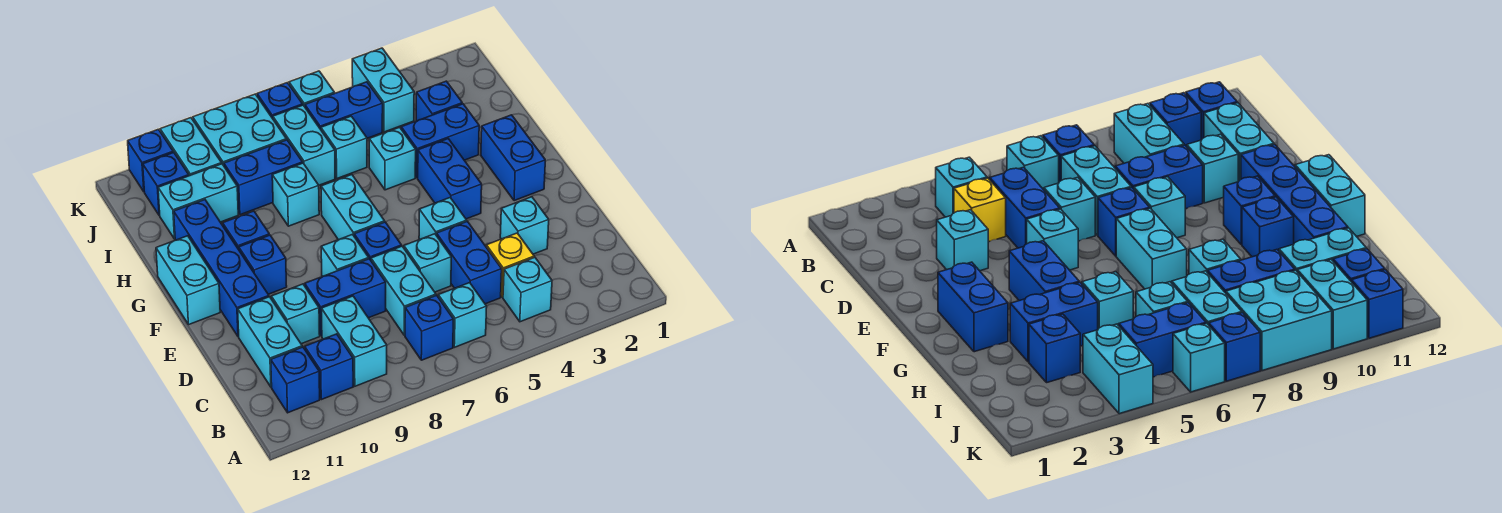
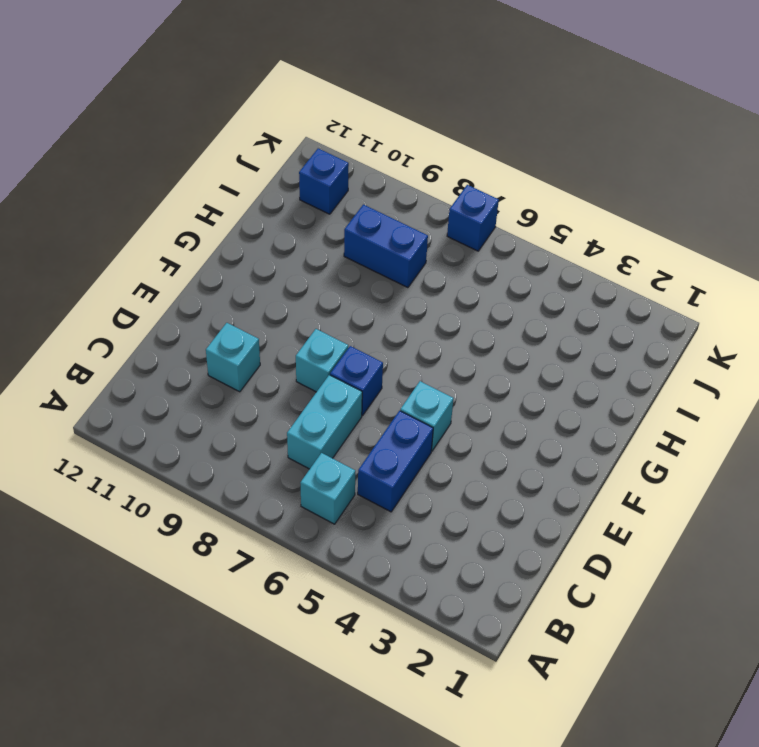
none -> cyan brick B4 level 1
none -> blue brick B7 level 1
none -> cyan brick B9:C9 level 1
none -> blue brick B10 level 1

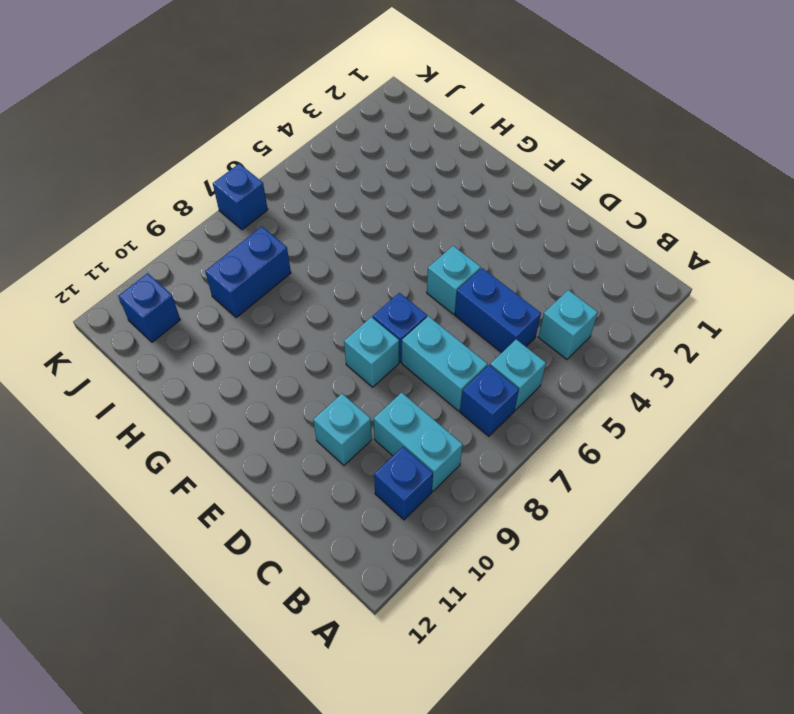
none -> blue brick B11 level 1
none -> yellow brick C4 level 1
none -> cyan brick C11:D11 level 1
none -> cyan brick D3 level 1

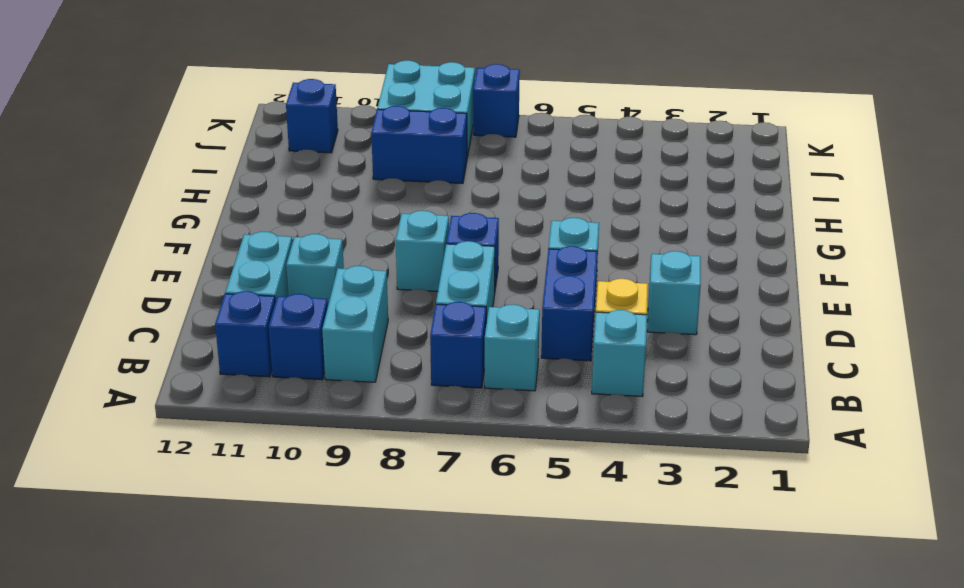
none -> cyan brick D6 level 1
none -> blue brick D8:D9 level 1
none -> blue brick E11:H11 level 1
none -> blue brick F2:G2 level 1

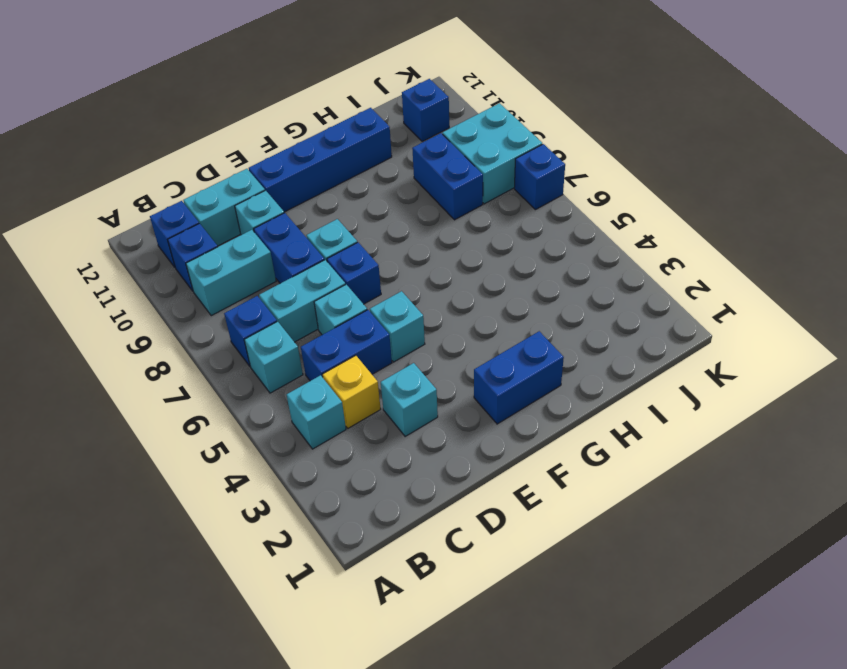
none -> blue brick F4:G4 level 1
none -> cyan brick F7:G7 level 1
none -> blue brick F10 level 1
none -> cyan brick F12:G12 level 1

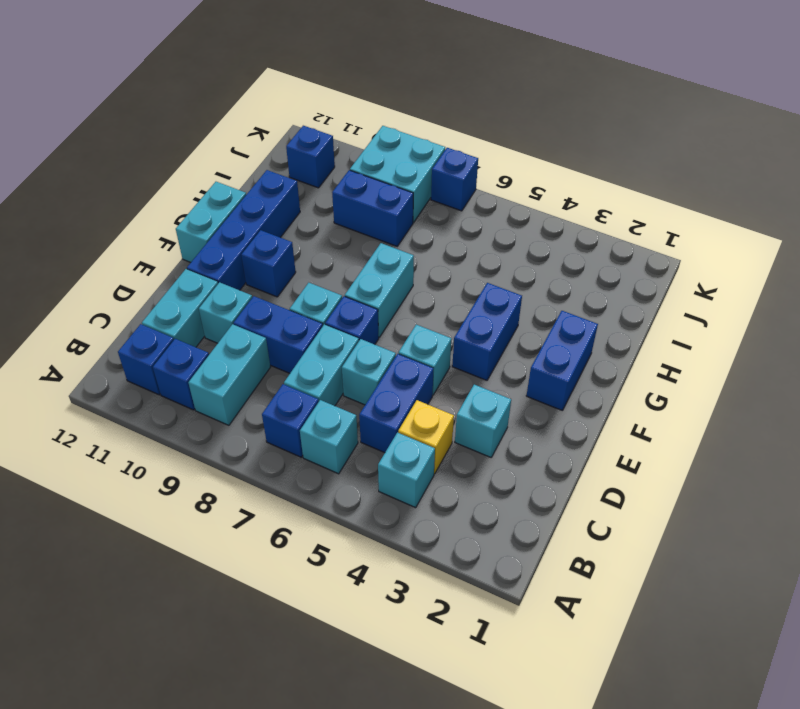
none -> blue brick G10 level 1
none -> blue brick H3:H4 level 1
none -> cyan brick H5 level 1
none -> cyan brick H8 level 1

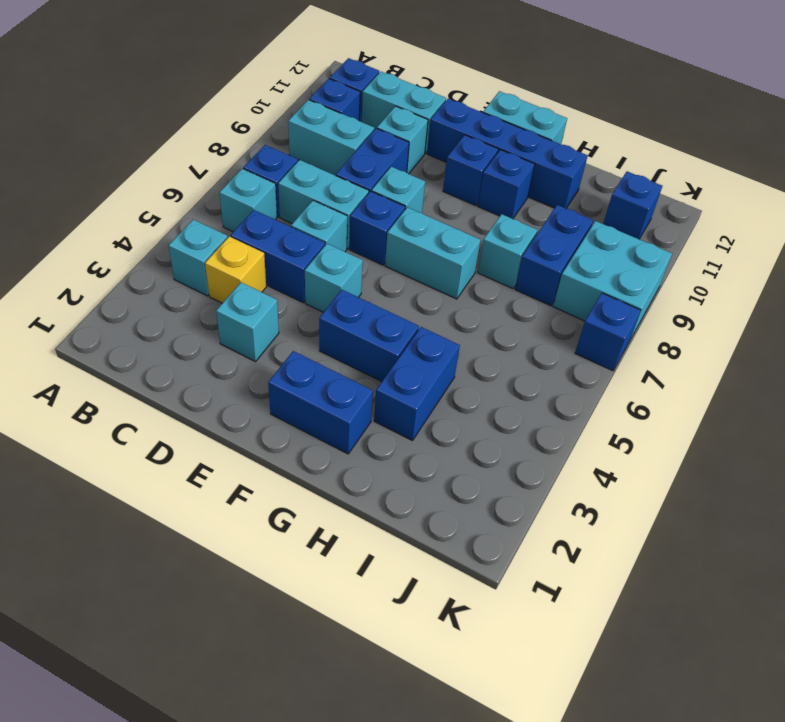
none -> cyan brick H5 level 1
none -> blue brick I3 level 1
none -> cyan brick I6 level 1
none -> cyan brick I7:J7 level 1

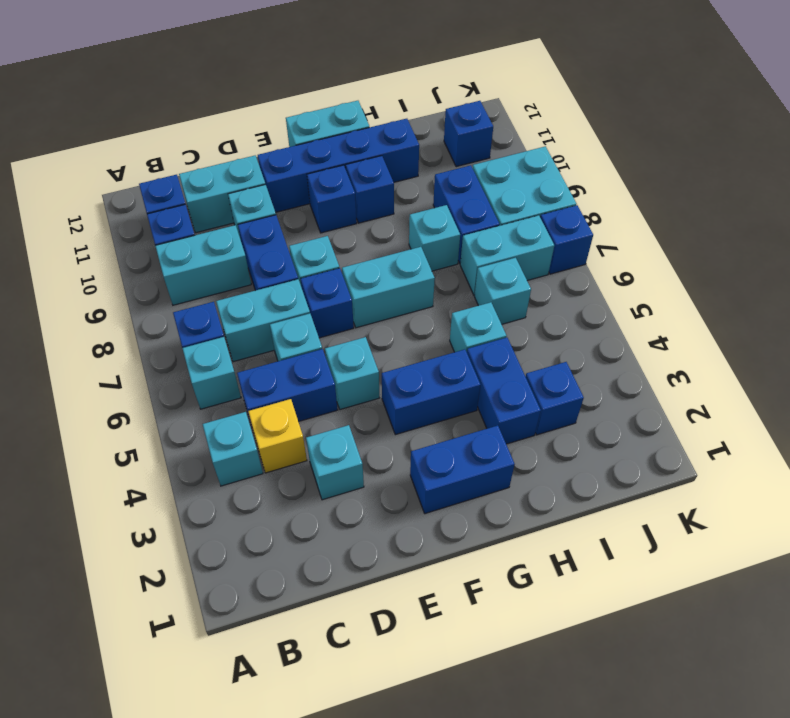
none -> cyan brick I10:I11 level 1
none -> cyan brick J4:K4 level 1
none -> blue brick J5:J6 level 1
none -> cyan brick J10:K10 level 1

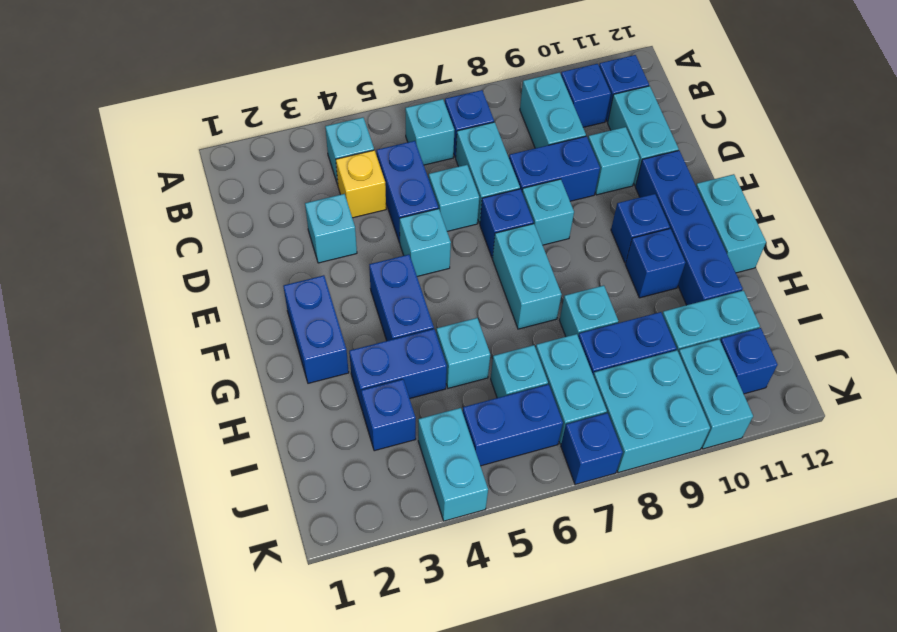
none -> cyan brick K6 level 1
none -> blue brick K11 level 1

